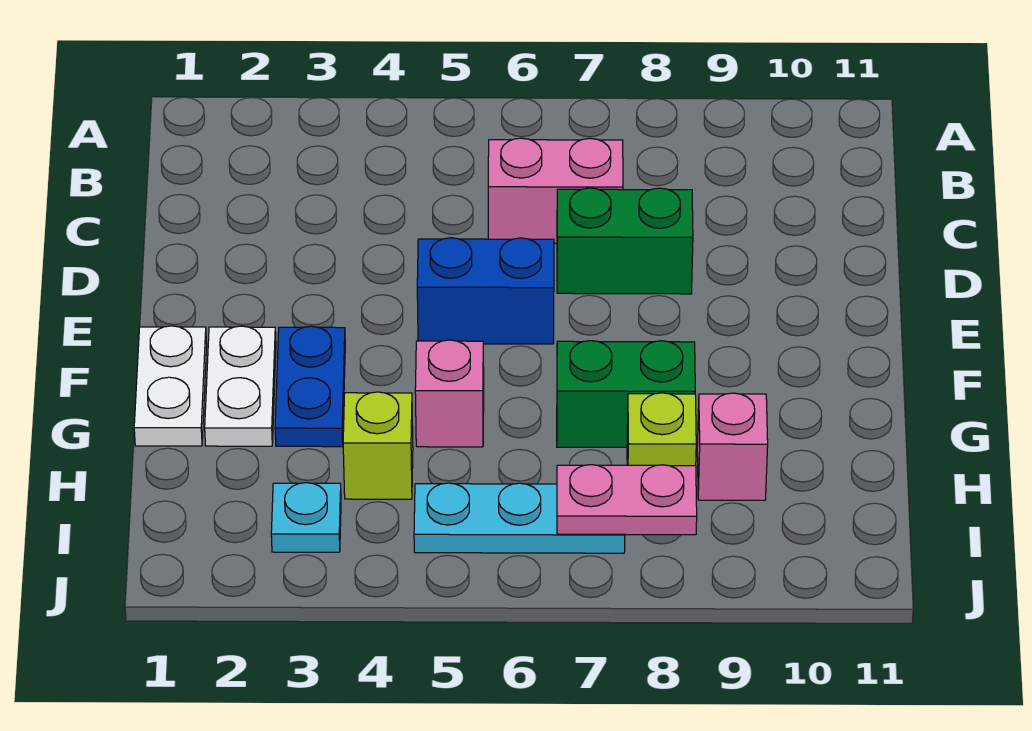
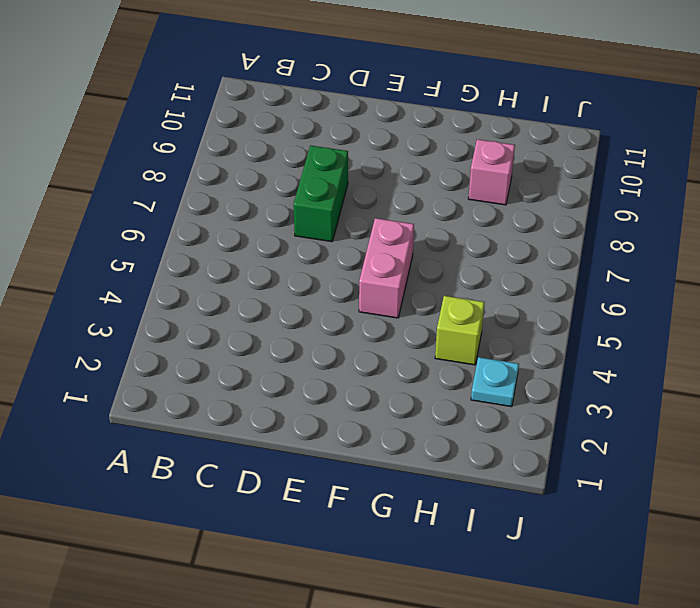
pink brick F5:F6 level 1 -> pink brick C6:C7 level 1
none -> blue brick E5:E6 level 1
none -> white plate F1:G1 level 1
none -> white plate F2:G2 level 1

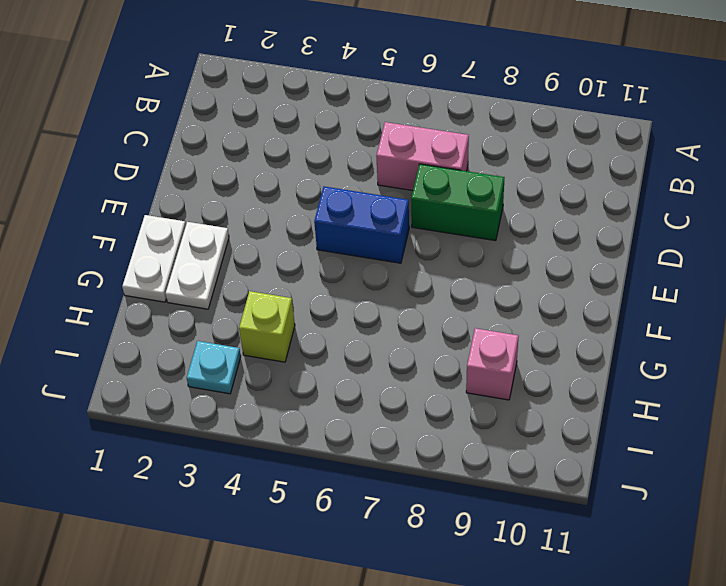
none -> blue plate F3:G3 level 1
none -> pink brick G5 level 1
none -> green brick G7:G8 level 1

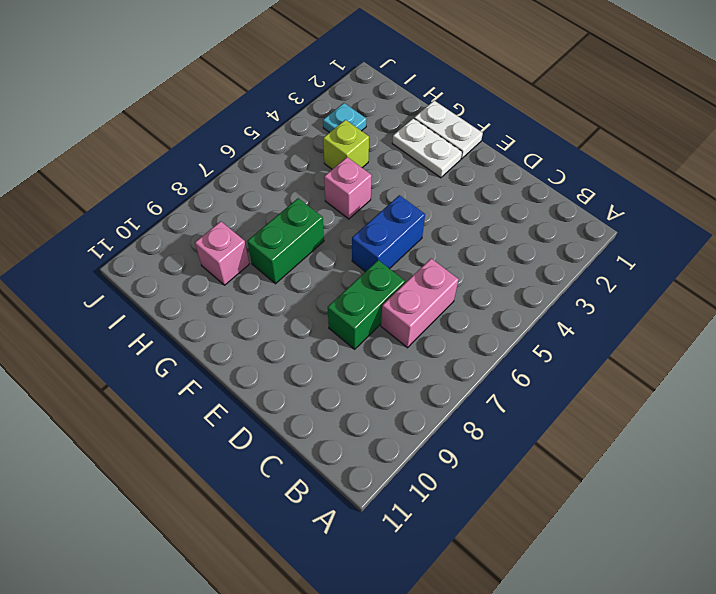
none -> blue plate F3:G3 level 1
none -> lime brick H8 level 1
none -> cyan plate I5:I7 level 1

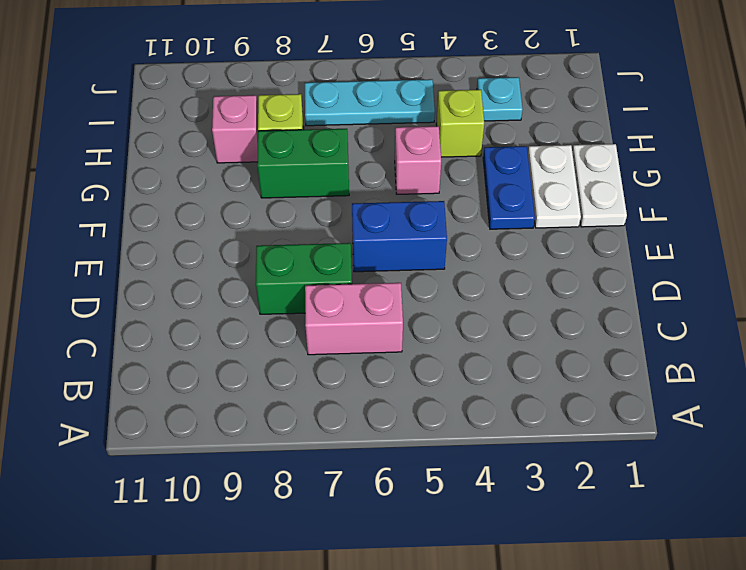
none -> pink plate I7:I8 level 2

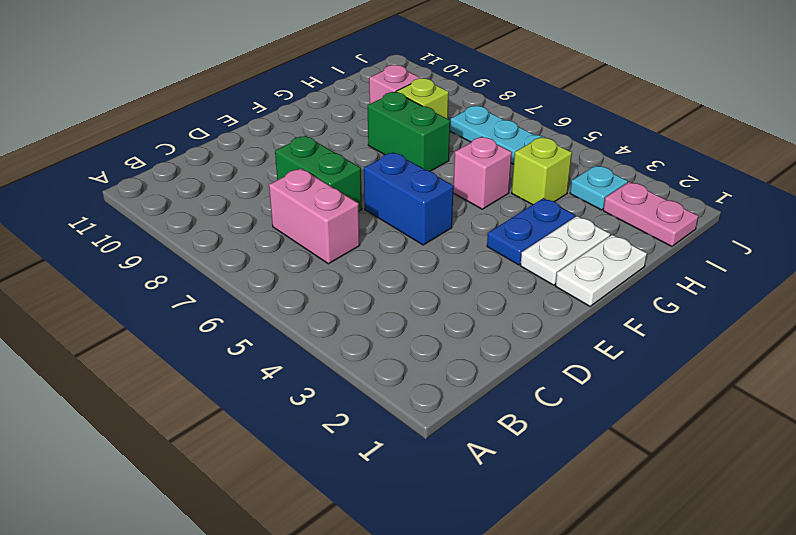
pink plate I1:I2 level 1 -> pink plate I7:I8 level 2

